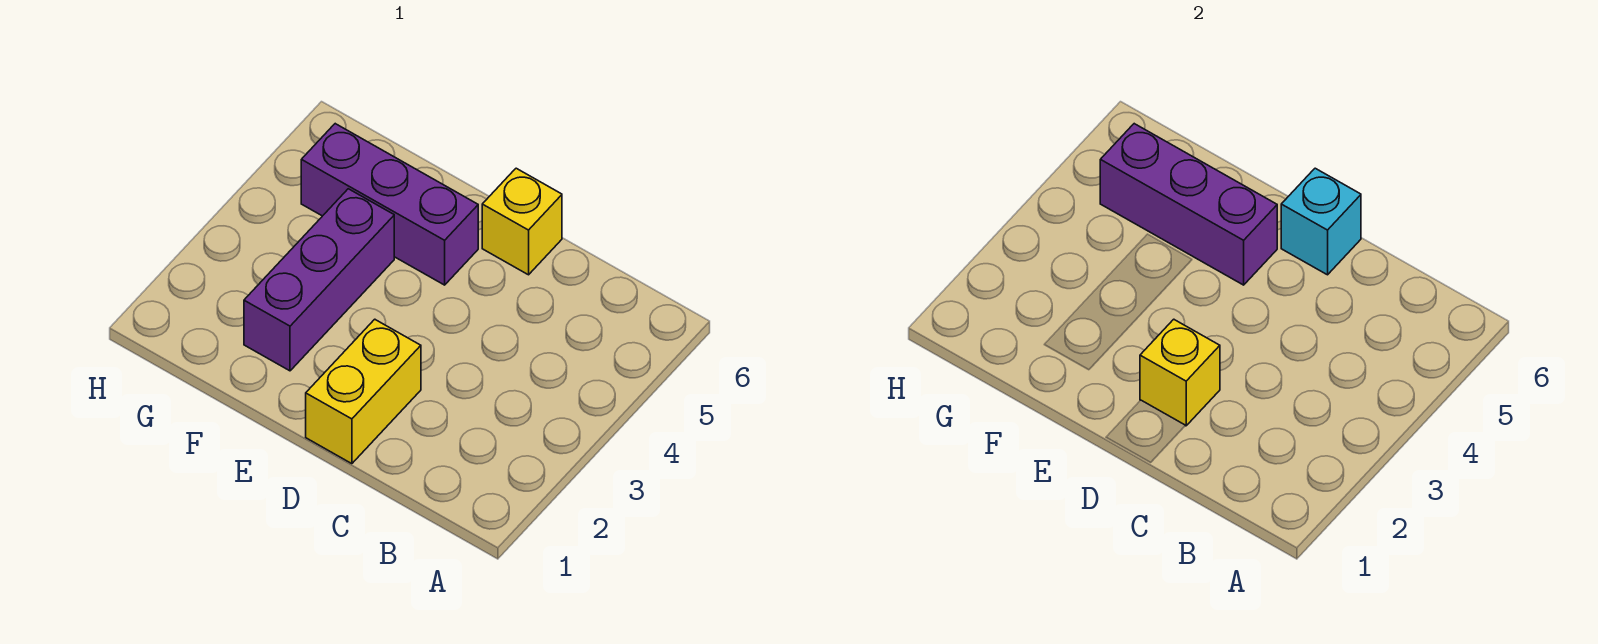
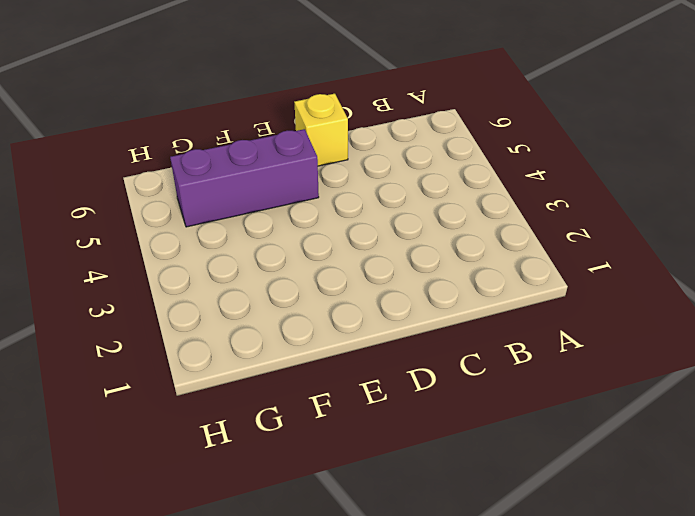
none -> yellow brick D1:D2 level 1
none -> purple brick F2:F4 level 1

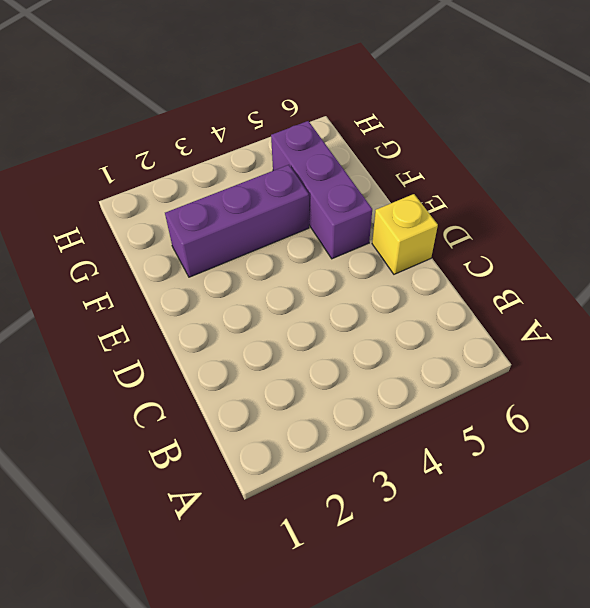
none -> yellow brick D1:D2 level 1
none -> yellow brick D2 level 2

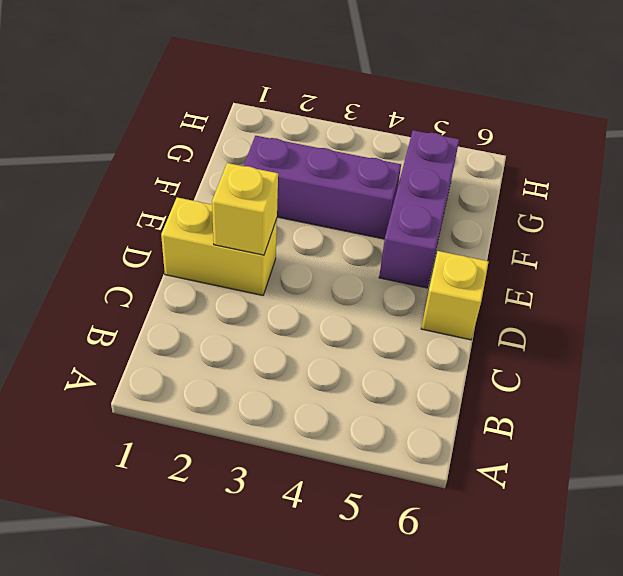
none -> cyan brick D6 level 2
none -> purple brick E5:G5 level 2

